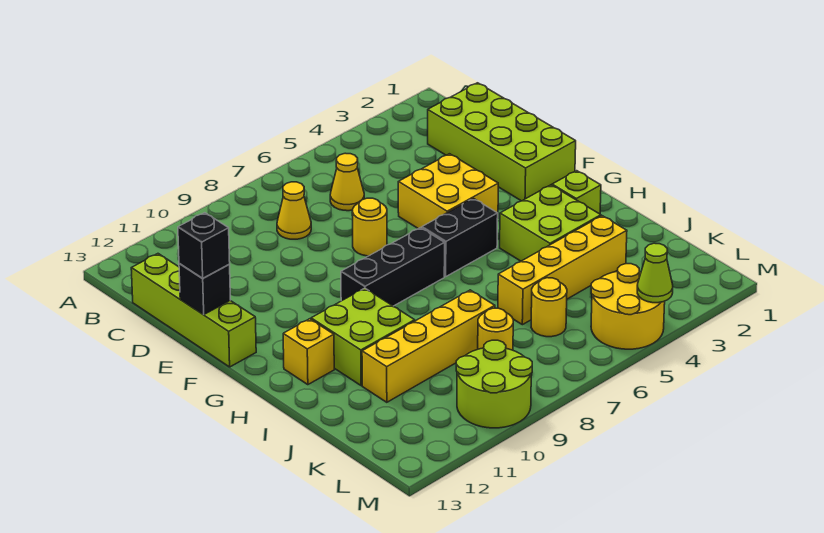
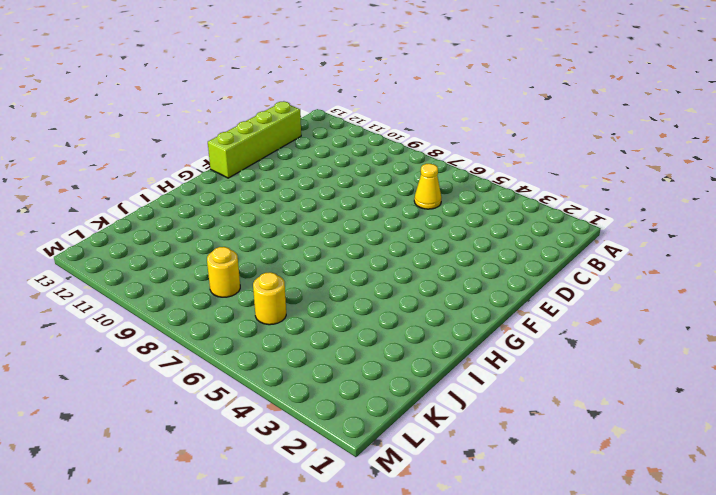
none -> lime brick C1:F2 level 1
none -> yellow cone C8 level 1
none -> yellow brick E4:F5 level 1

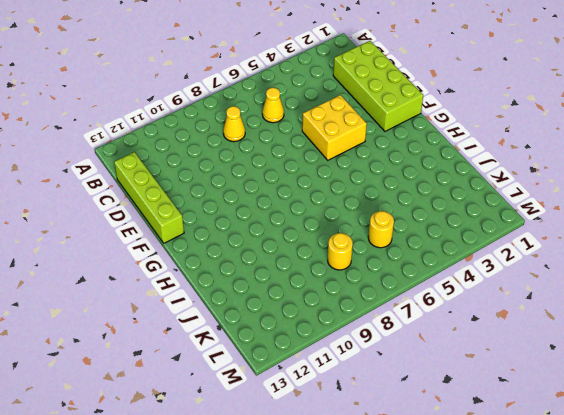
none -> yellow round brick E7 level 1
none -> black brick G5:G6 level 1
none -> black brick G7:G9 level 1

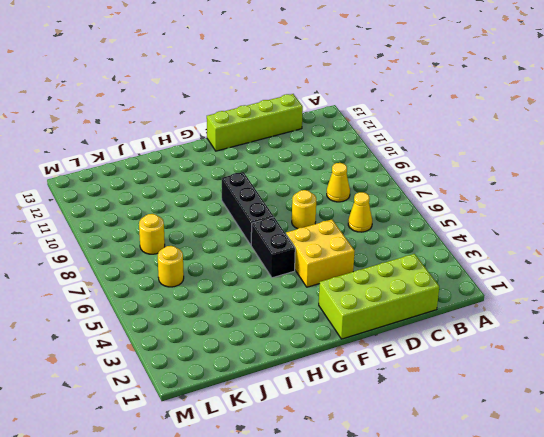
none -> lime brick H2 level 1
none -> lime brick H3:I4 level 1
none -> lime brick H10:I11 level 1

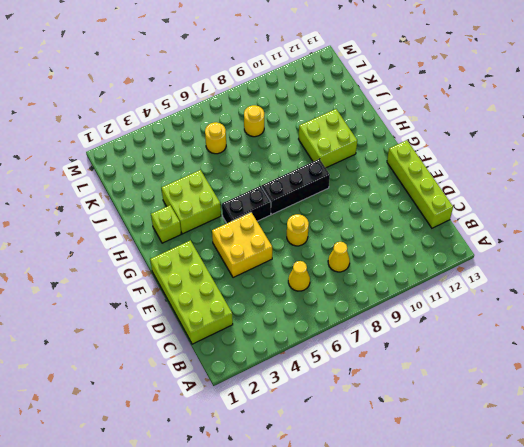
none -> yellow brick H12 level 1
none -> yellow brick J3:J6 level 1
none -> yellow brick J8:J11 level 1

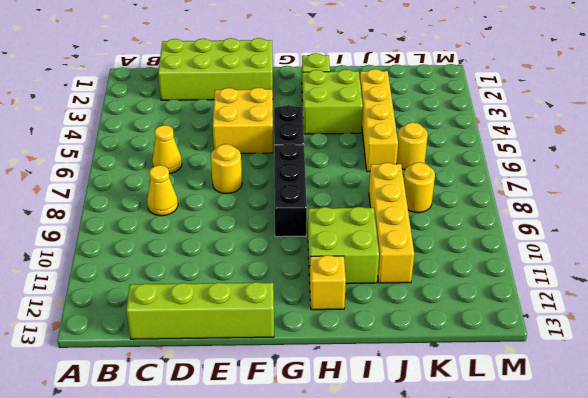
none -> yellow round brick L4:M5 level 1
none -> lime round brick L9:M10 level 1
none -> black brick E13 level 2

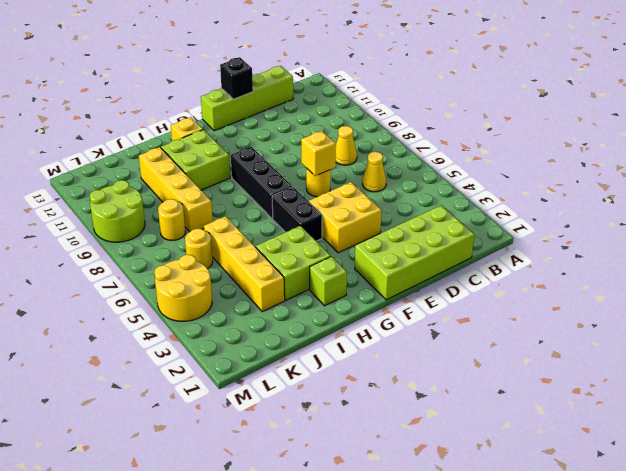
yellow brick E7 level 2 -> none
none -> lime cone M4 level 2
none -> black brick E13 level 3

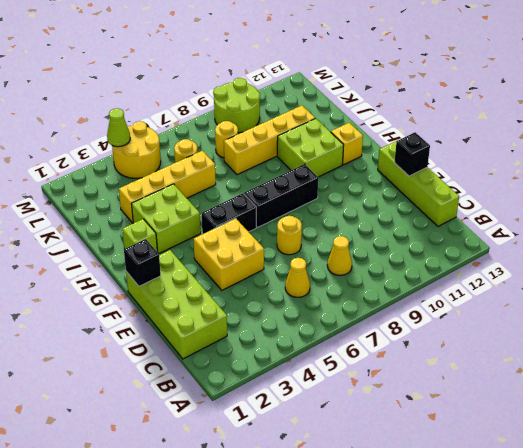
black brick F1 level 2 -> black brick E13 level 3

